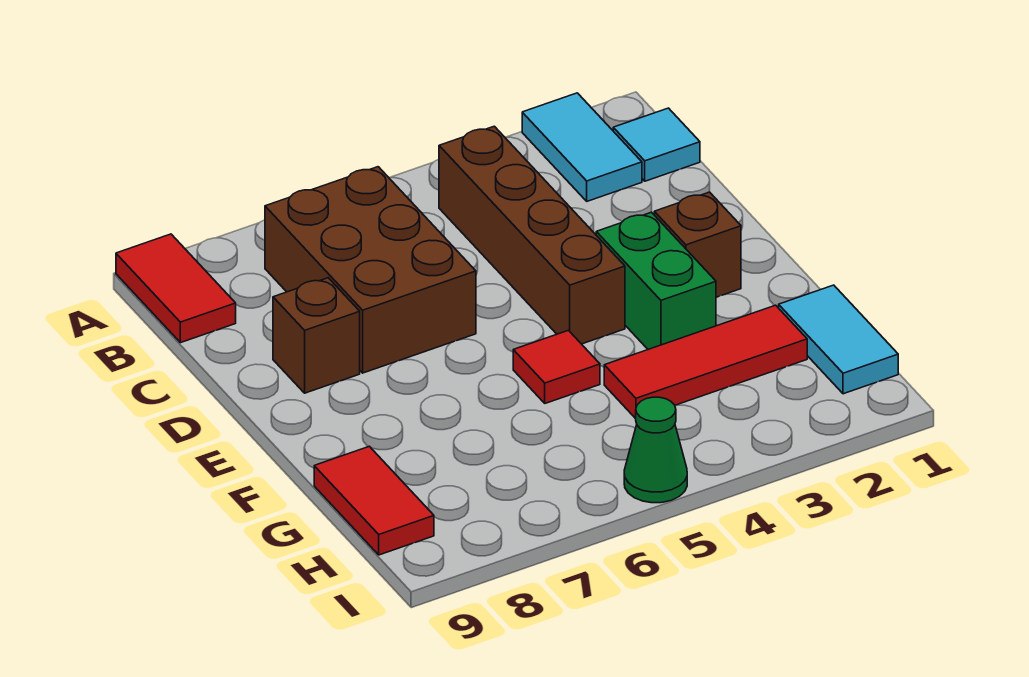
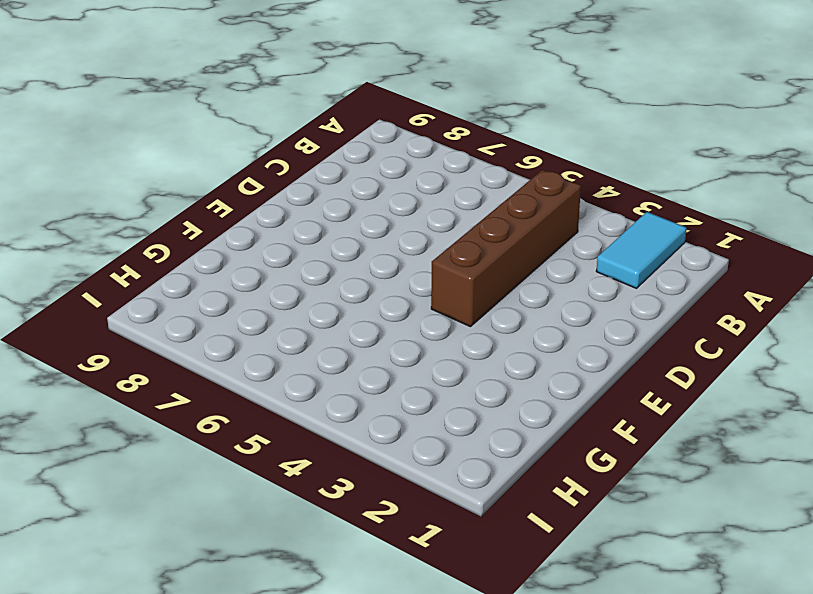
none -> red tile A9:B9 level 1
none -> cyan tile B1 level 1
none -> brown brick B6:D7 level 1

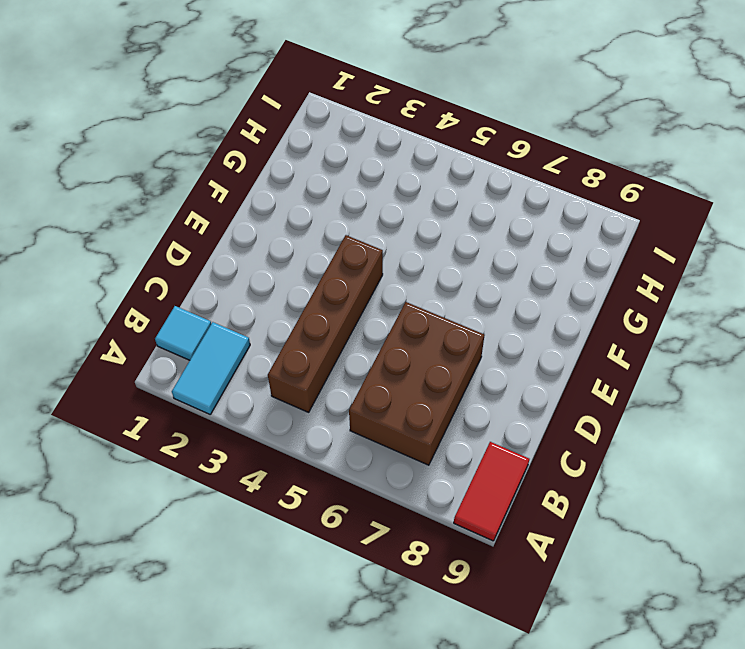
none -> brown brick D8 level 1
none -> brown brick E2 level 1
none -> green brick E3:F3 level 1

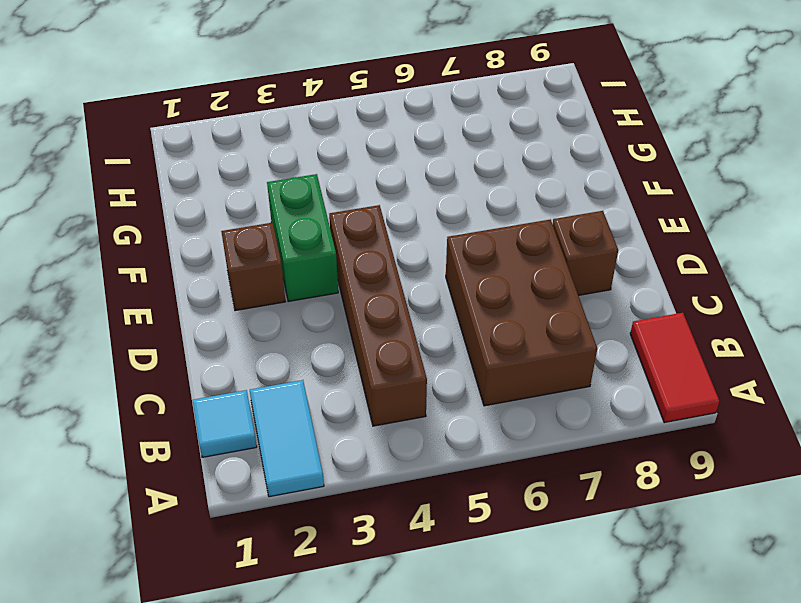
none -> red tile F5 level 1
none -> cyan tile G1:H1 level 1
none -> red tile G2:G4 level 1

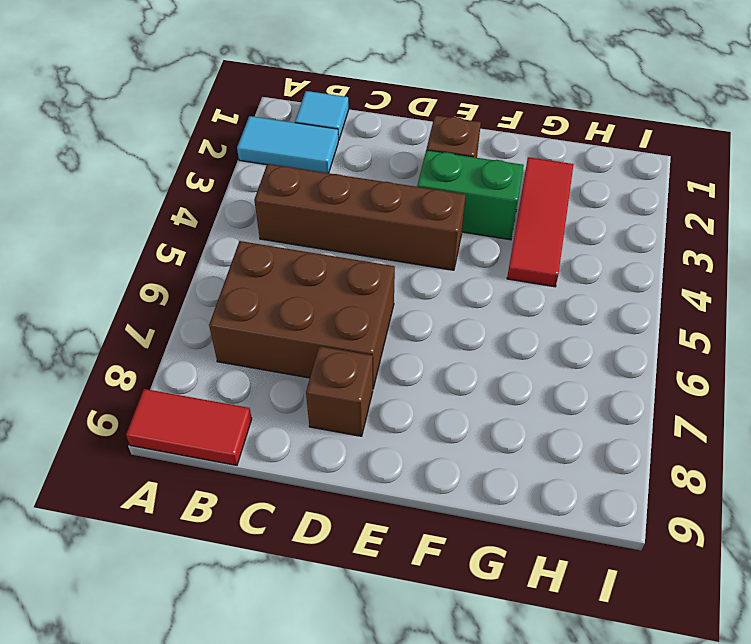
none -> red tile F5 level 1
none -> cyan tile G1:H1 level 1
none -> red tile G9:H9 level 1

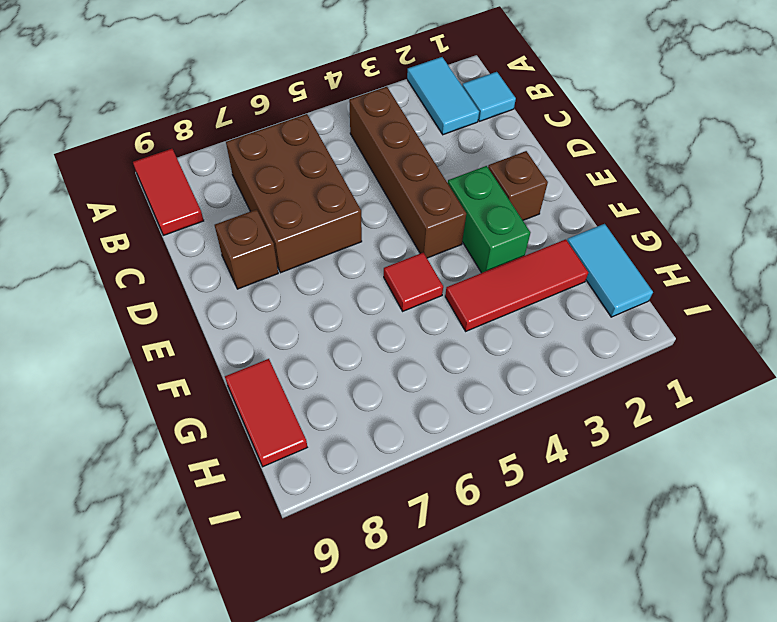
none -> green cone I5 level 1

